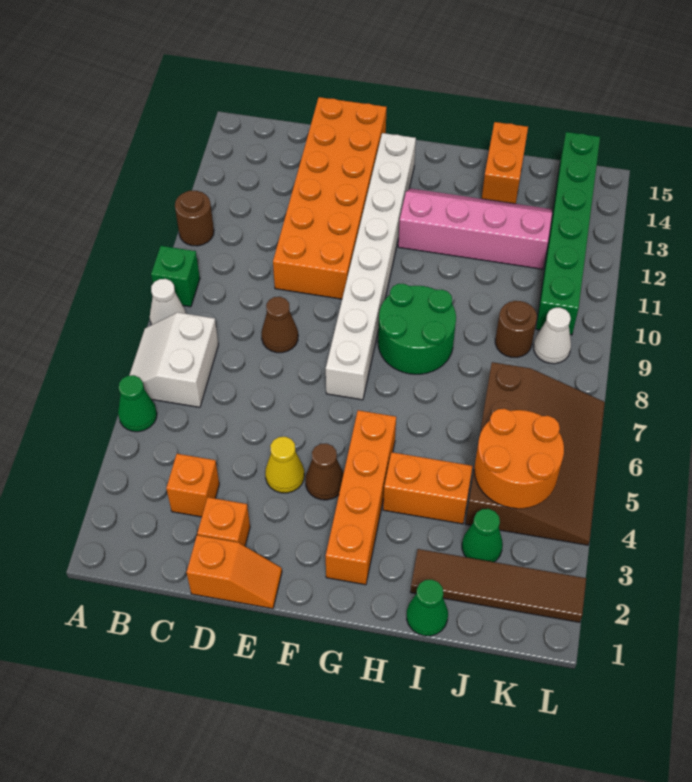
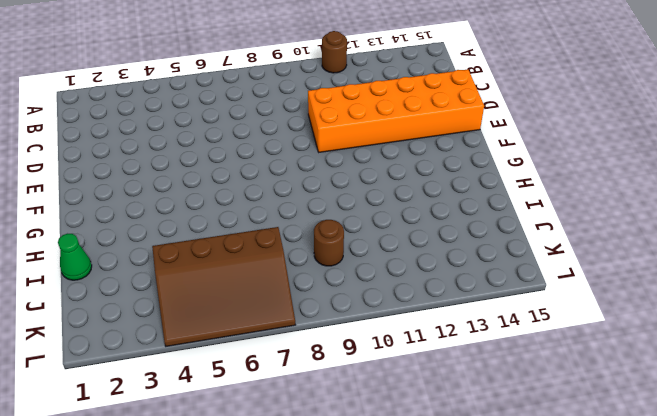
none -> green cone A5 level 1
none -> white slope A6:B7 level 1 top B
none -> white cone A8 level 1

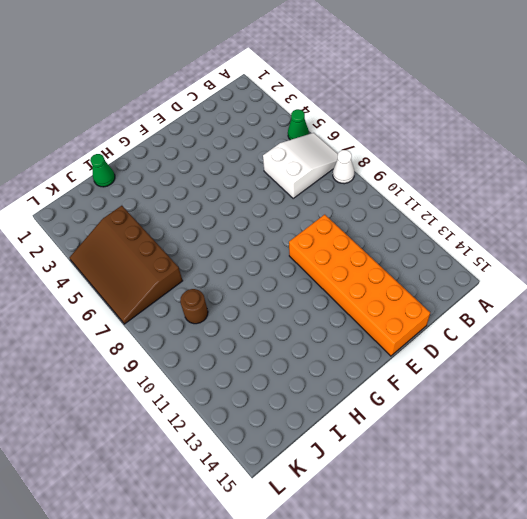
white slope A6:C7 level 1 top C -> white slope A6:B7 level 1 top B
none -> green brick A9 level 1
none -> brown round brick A11 level 1
none -> orange brick C3 level 1

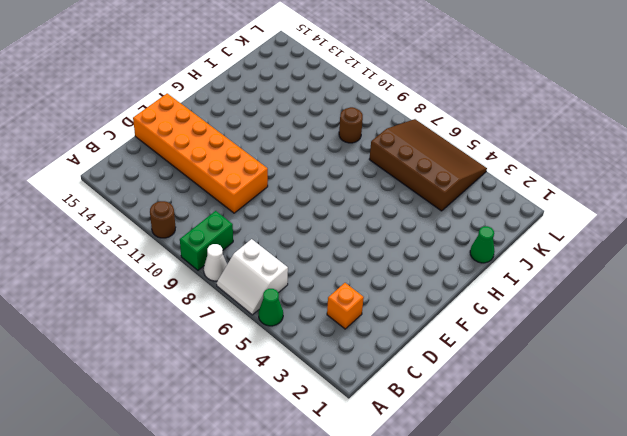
green brick A9:B9 level 1 -> green brick A9 level 1
none -> orange slope D1:E1 level 1 top D
none -> orange brick D2 level 1
none -> brown cone D8 level 1

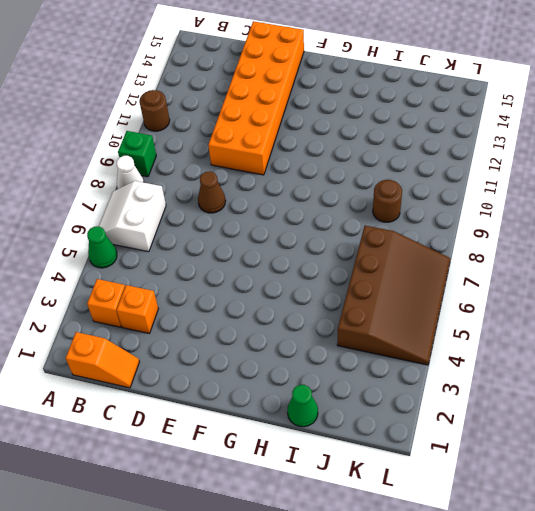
orange slope B1:C1 level 1 top B -> orange slope D1:E1 level 1 top D
orange brick B3 level 1 -> orange brick D2 level 1
none -> yellow cone E4 level 1
none -> brown cone F4 level 1
none -> white brick F7:F14 level 1

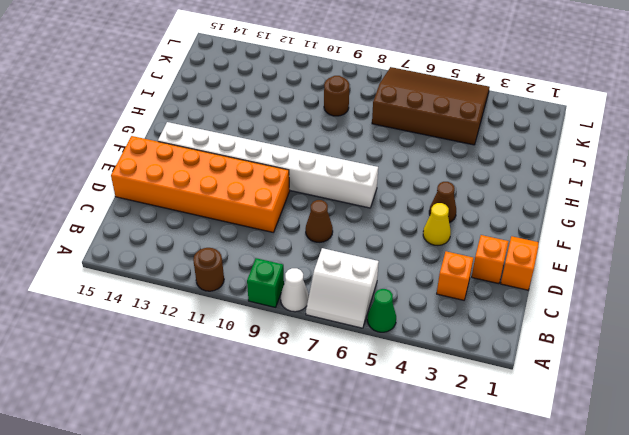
none -> orange brick G2:G5 level 1
none -> green round brick G8:H9 level 1
none -> pink slope G12:J13 level 1 top 12

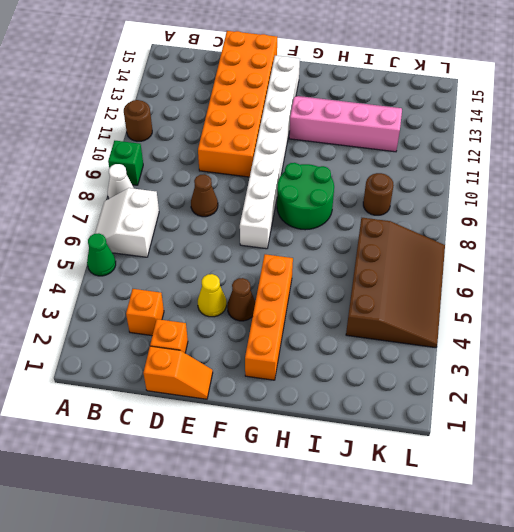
none -> orange brick H4:I4 level 1
none -> green cone I1 level 1
none -> brown tile I2:L2 level 1

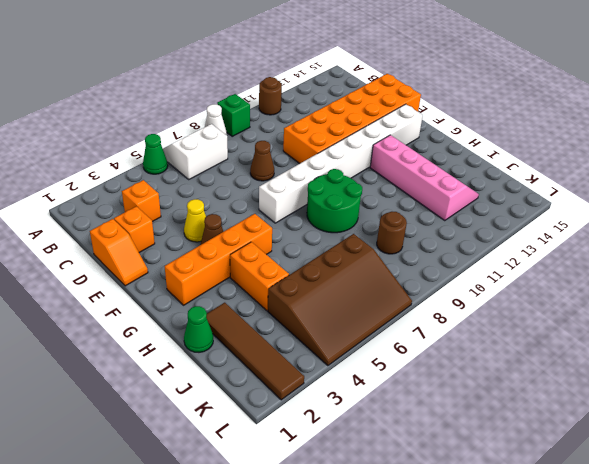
none -> orange brick I14:I15 level 1
none -> green cone J3 level 1
none -> white cone K9 level 1

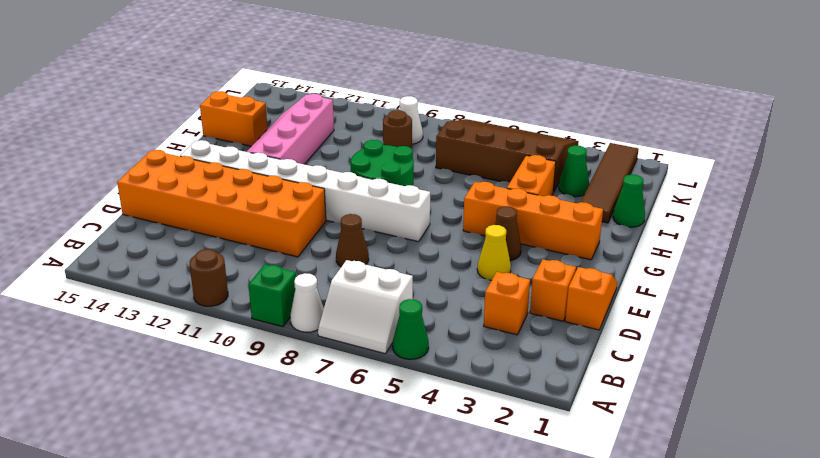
none -> green brick K10:K15 level 1
none -> orange round brick J4:K5 level 2

